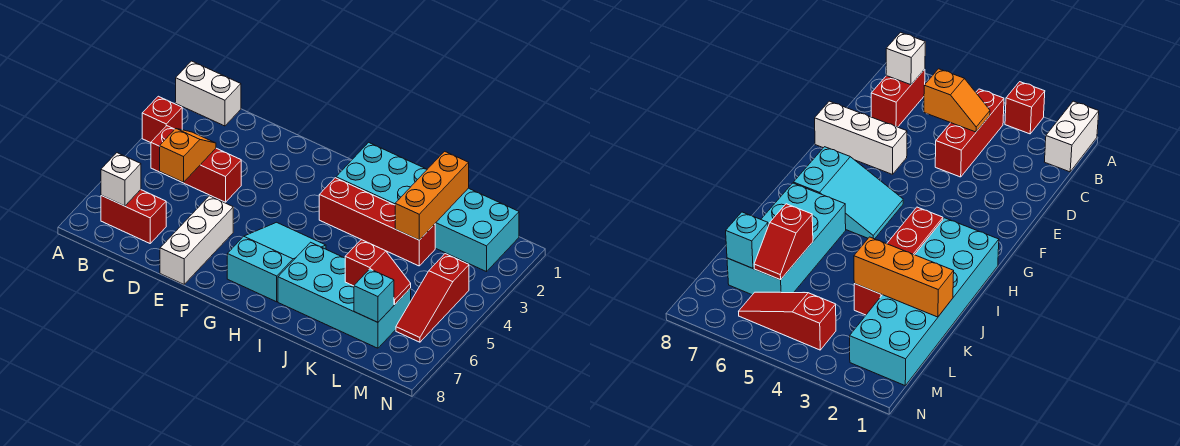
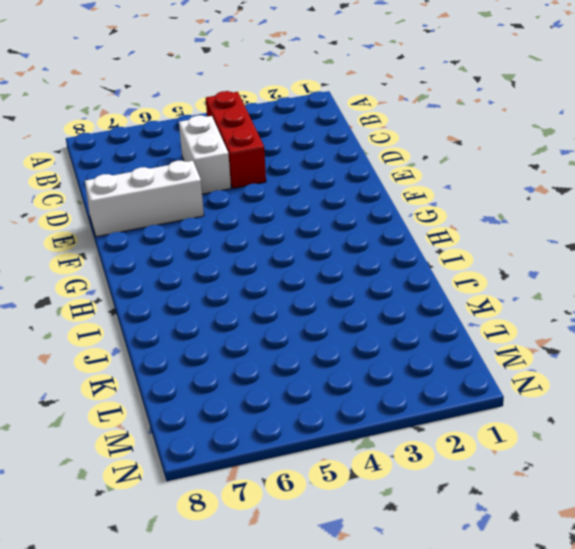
white brick C5:D5 level 1 -> white brick A1:B1 level 1
none -> red brick A3 level 1
none -> red brick B7:C7 level 1
none -> cyan slope G5:H7 level 1 top 7

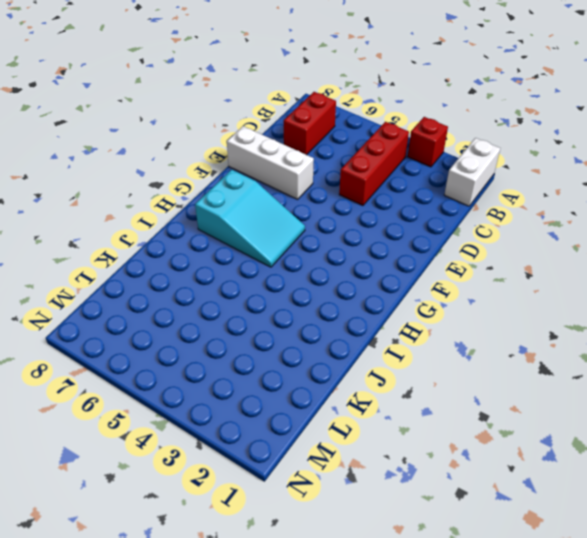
none -> cyan brick H1:M2 level 1
none -> red brick H3:K3 level 1
none -> cyan brick I6:L7 level 1

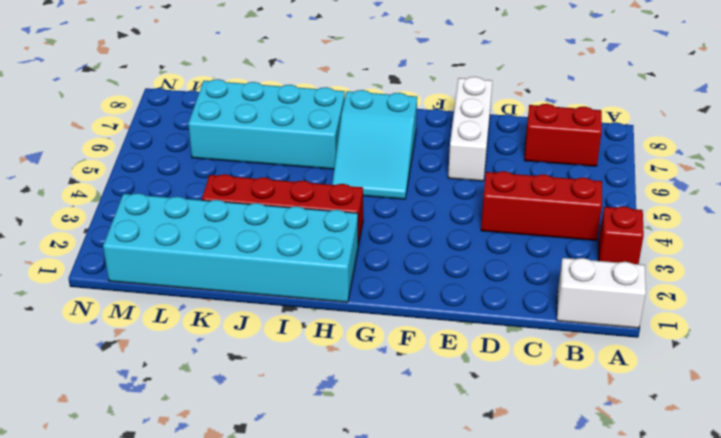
none -> red slope M4:M6 level 1 top 4
none -> white brick B7 level 2
none -> orange slope C4:C5 level 2 top 5

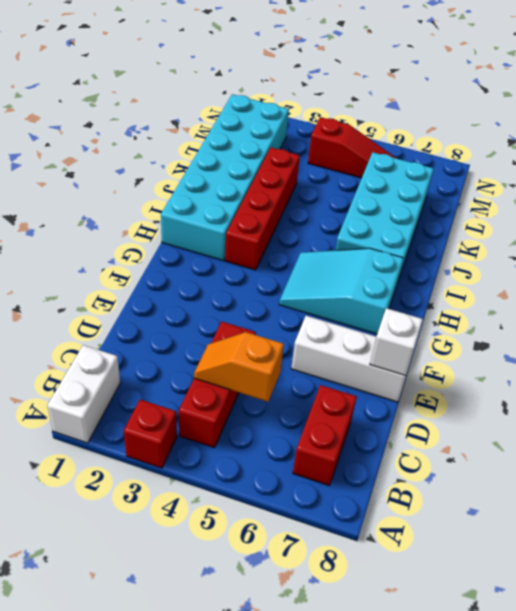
white brick E8 level 2 -> white brick B7 level 2
none -> orange brick K1:K3 level 2
none -> red slope K6:L6 level 2 top K
none -> cyan brick L7 level 2

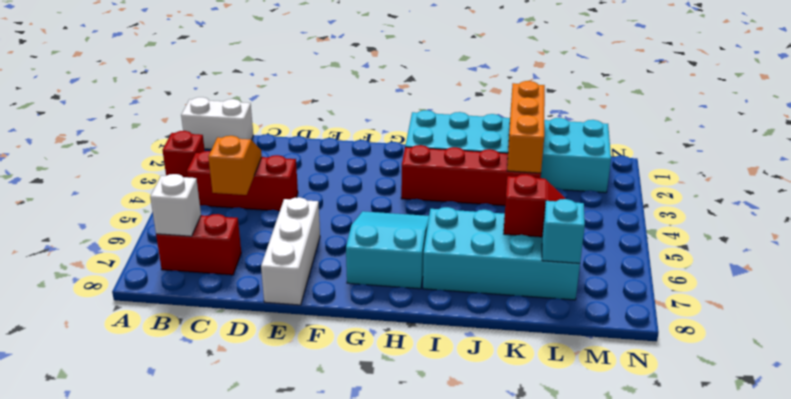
none -> red slope M4:M6 level 1 top 4

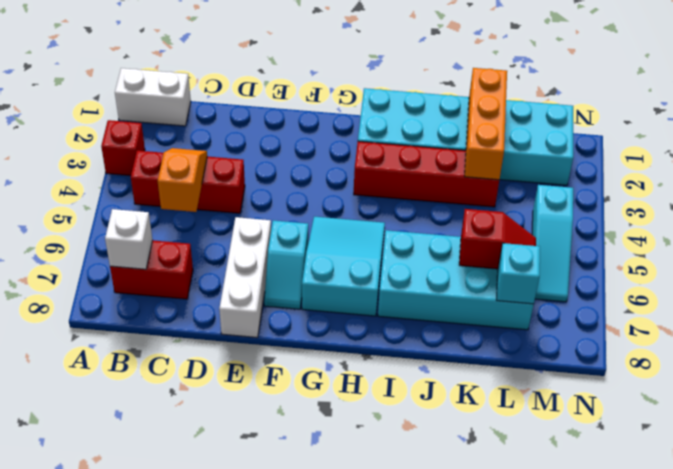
cyan slope F6:F7 level 1 top 6 -> none
cyan slope M4:M6 level 1 top 4 -> red slope M4:M6 level 1 top 4

